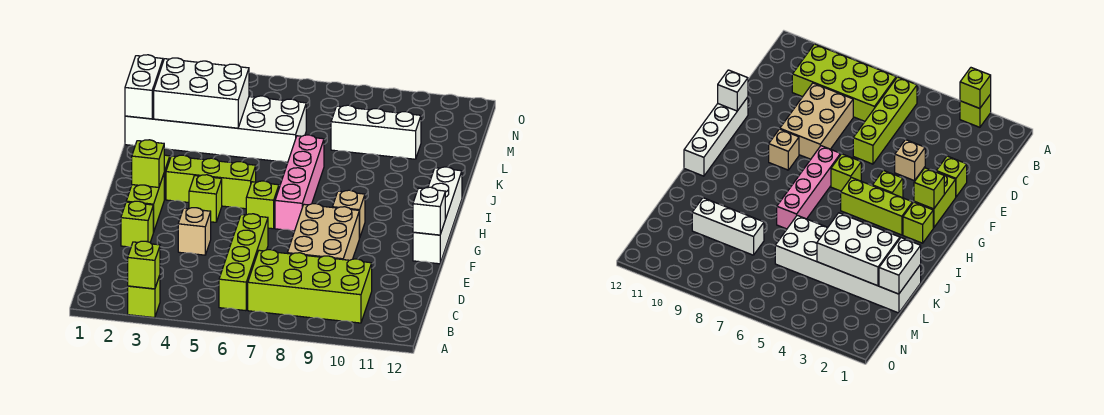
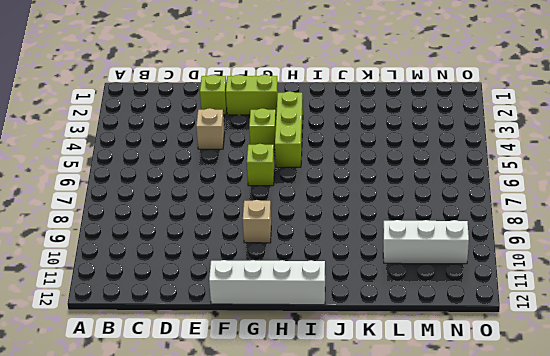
white brick L10:N10 level 1 -> white brick L8:L10 level 1
none -> lime brick A3 level 1
none -> lime brick B6:E6 level 1
none -> lime brick B7:C10 level 1

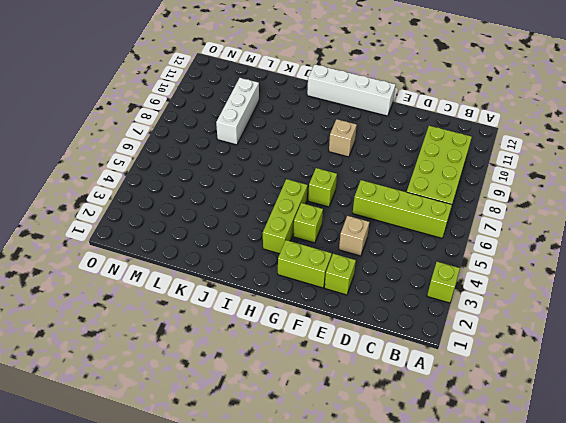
none -> tan brick D8:F9 level 1
none -> pink brick G7:J7 level 1
none -> lime brick H2 level 1

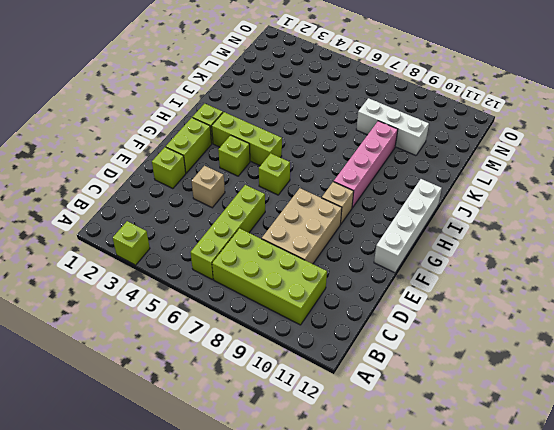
pink brick H9:K9 level 1 -> pink brick G7:J7 level 1
none -> white brick K1:L6 level 1
none -> lime brick A3 level 2
none -> white brick F12 level 2

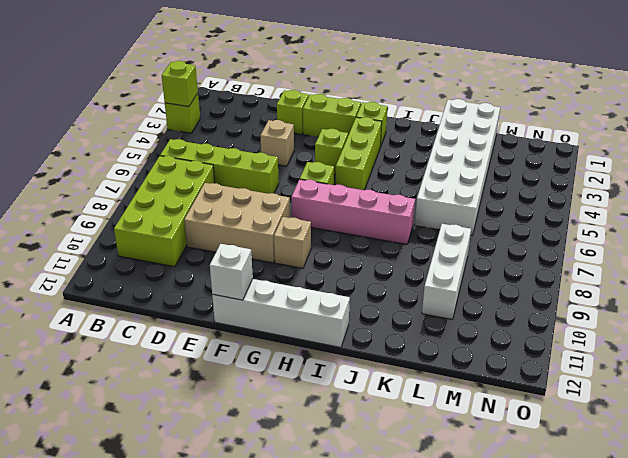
none -> lime brick G2 level 2
none -> white brick K1:L1 level 2
none -> white brick K2:L4 level 2

